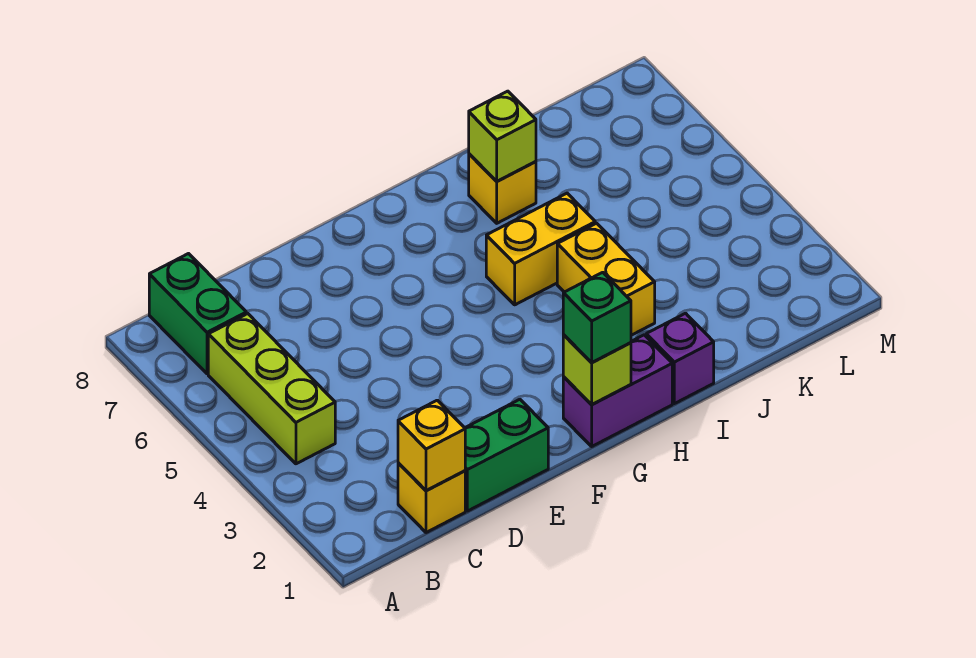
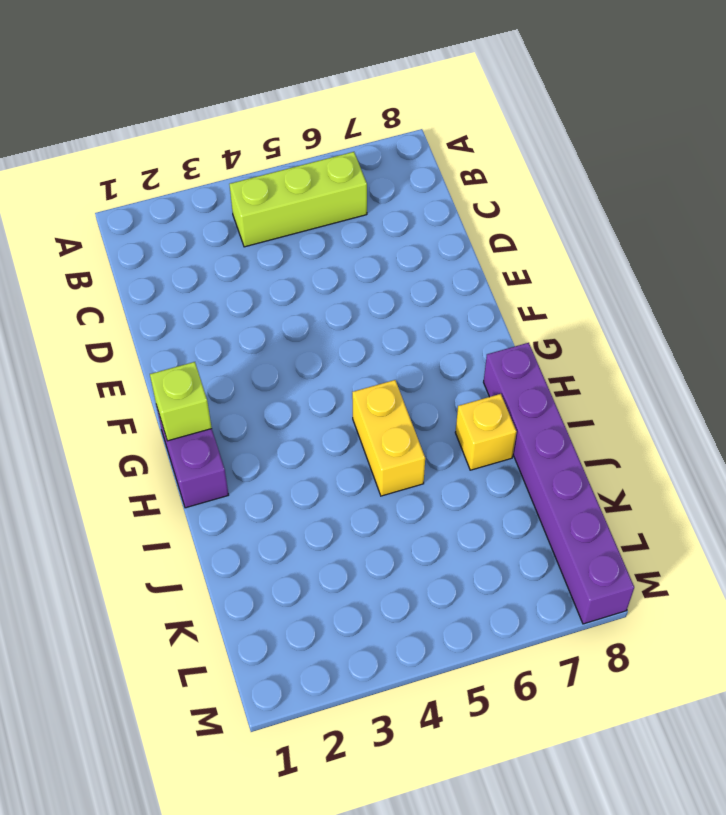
purple brick H8:M8 level 1 -> none
none -> green brick B7:B8 level 1
none -> yellow brick C1 level 1
none -> green brick D1:E1 level 1

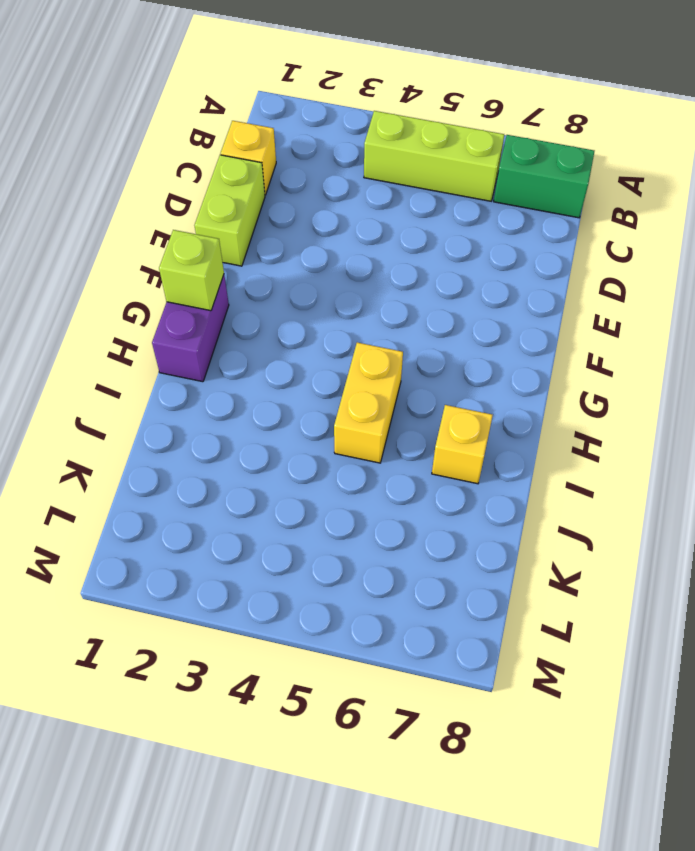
lime brick D1:E1 level 1 -> green brick D1:E1 level 1
none -> purple brick I1 level 1
none -> yellow brick I3:I4 level 1
none -> yellow brick C1 level 2

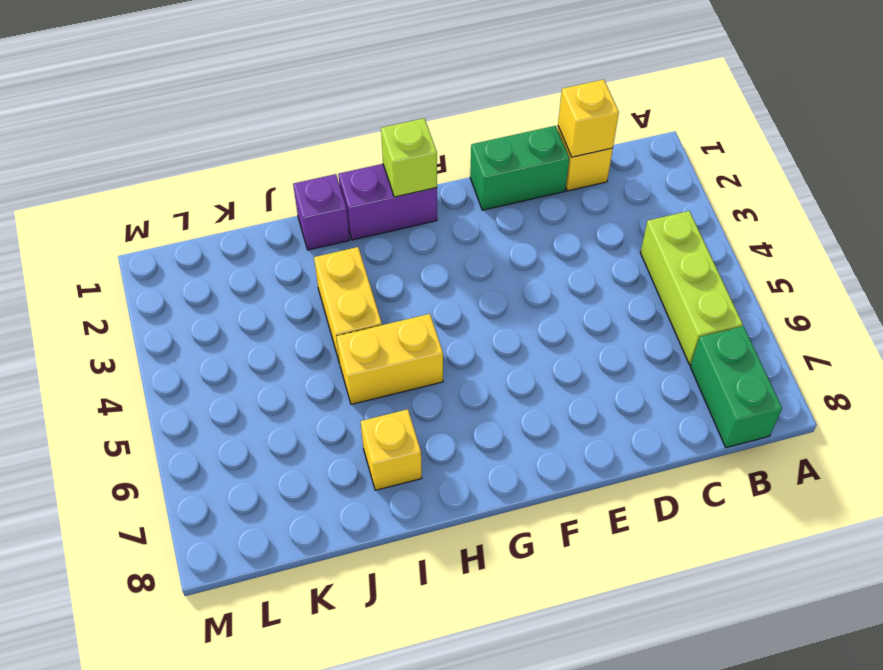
none -> lime brick I7 level 2
none -> green brick G1 level 3

